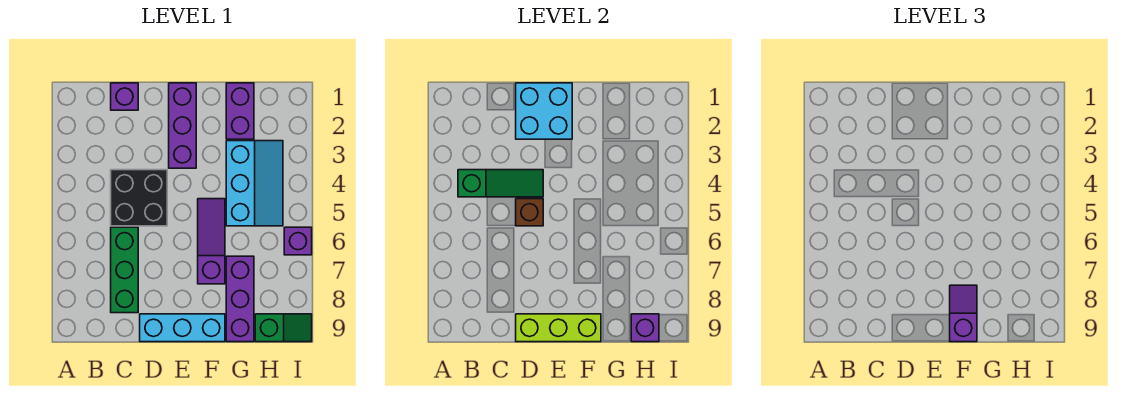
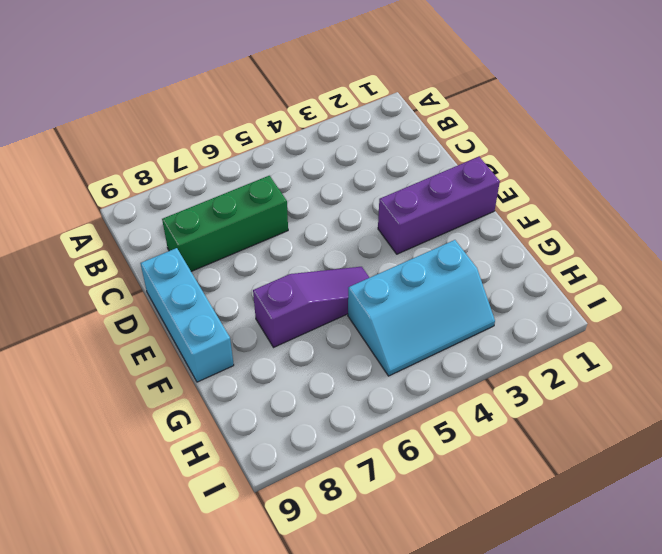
none -> purple brick C1 level 1
none -> black brick C4:D5 level 1
none -> purple brick G1:G2 level 1

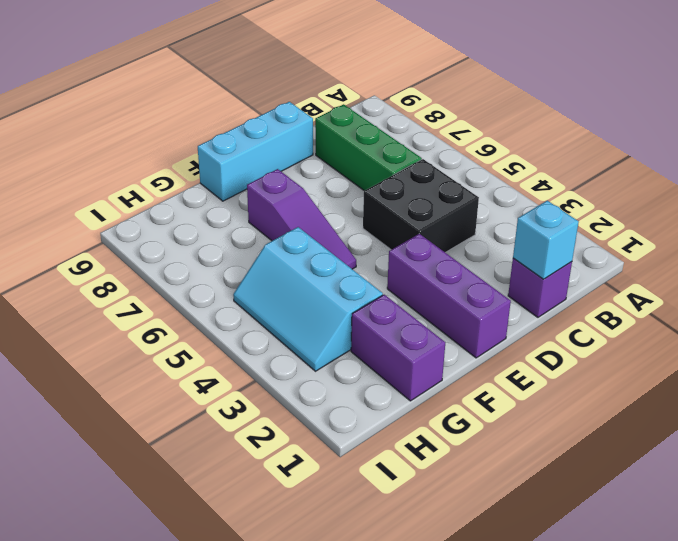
cyan brick C1 level 2 -> none
none -> purple brick G7:G9 level 1
none -> green slope H9:I9 level 1 top H
none -> purple brick I6 level 1

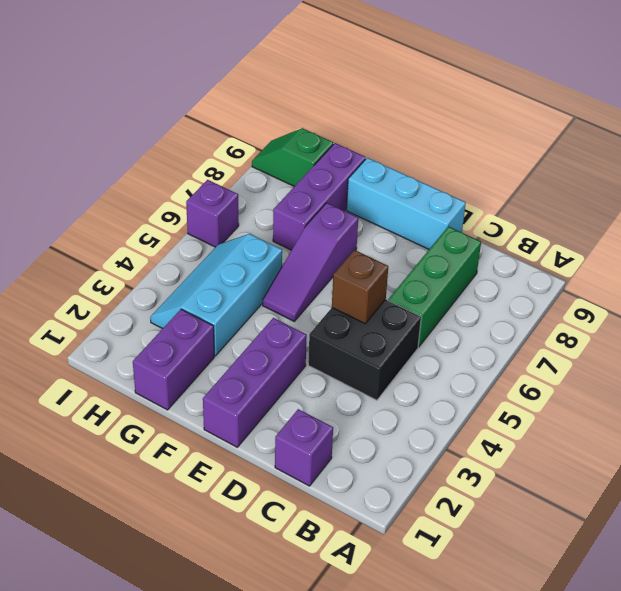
none -> green slope B4:D4 level 2 top B
none -> cyan brick D1:E2 level 2
none -> lime brick D9:F9 level 2

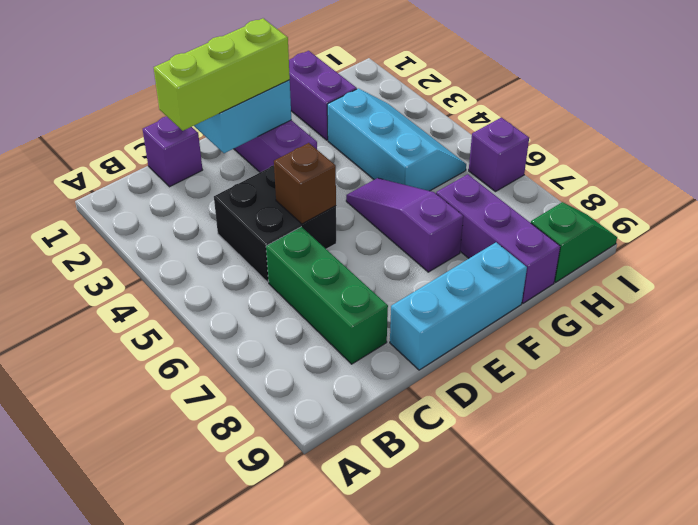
lime brick C2:E2 level 3 -> lime brick D9:F9 level 2
none -> green slope B4:D4 level 2 top B
none -> purple brick H9 level 2
none -> purple slope F8:F9 level 3 top 9

